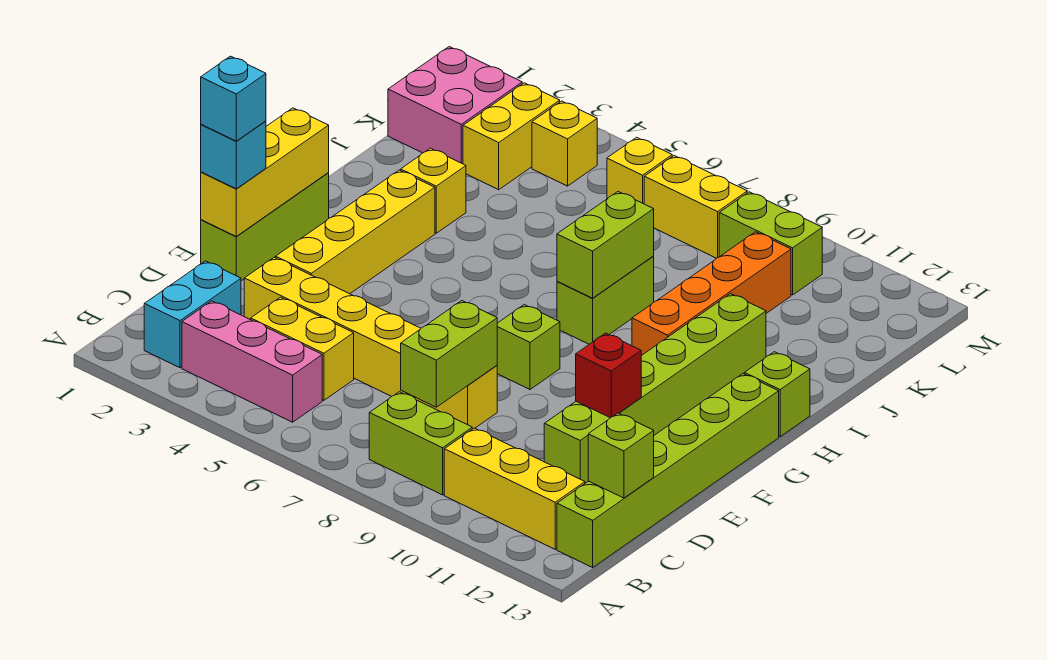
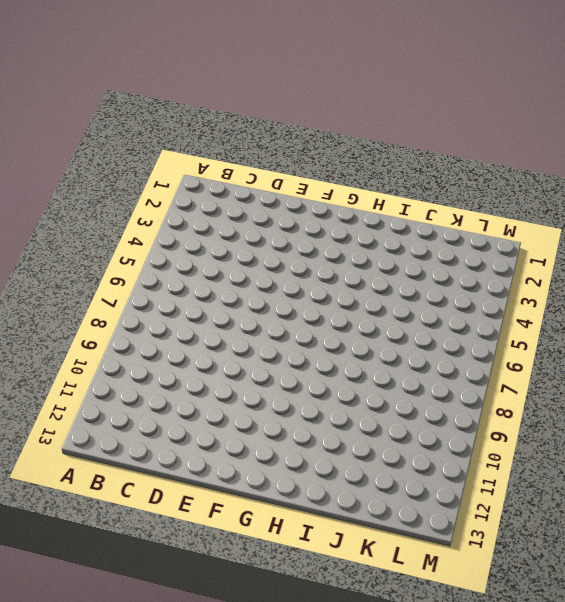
none -> cyan brick B2:C2 level 1
none -> pink brick B3:B5 level 1
none -> lime brick B8:B9 level 1

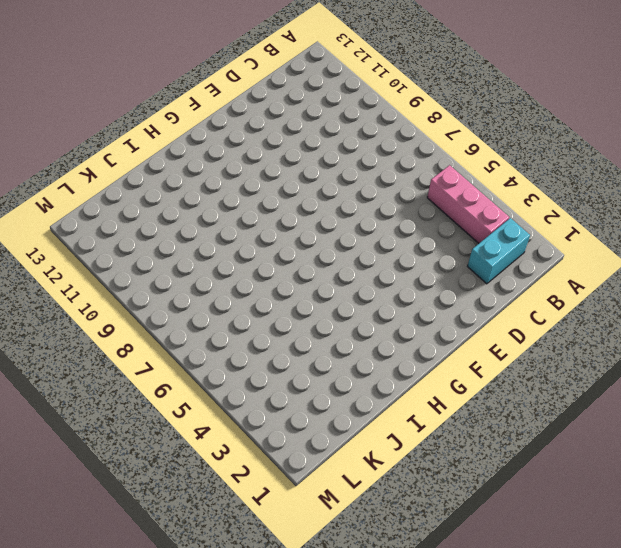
none -> lime brick B8:B9 level 1
none -> yellow brick B10:B12 level 1
none -> lime brick B13:G13 level 1

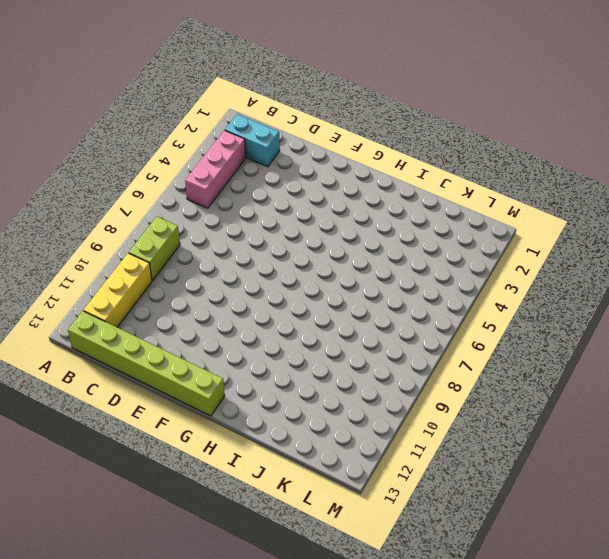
none -> yellow brick C4:C5 level 1
none -> yellow brick D3:D8 level 1
none -> lime brick D11:I11 level 1

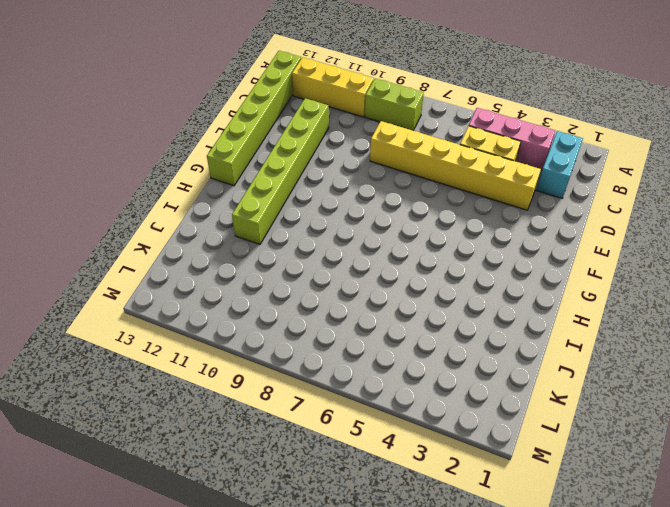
none -> lime brick E1:G1 level 1
none -> yellow brick E3:H3 level 1
none -> lime brick F8 level 1

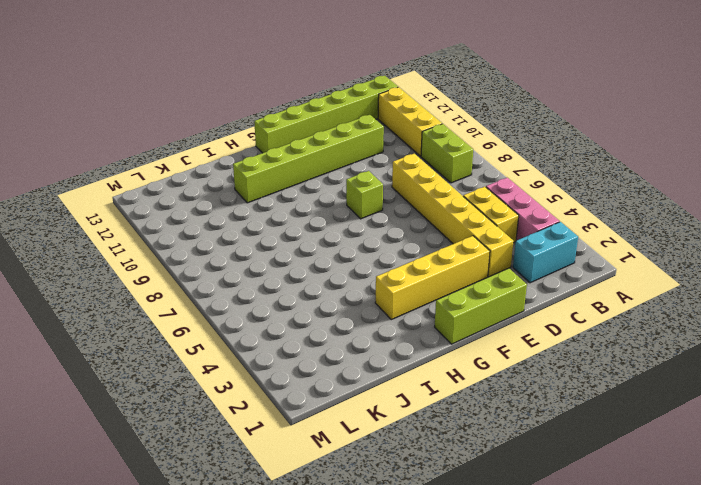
none -> lime brick H8:I8 level 1
none -> orange brick H10:K10 level 1
none -> lime brick H13 level 1

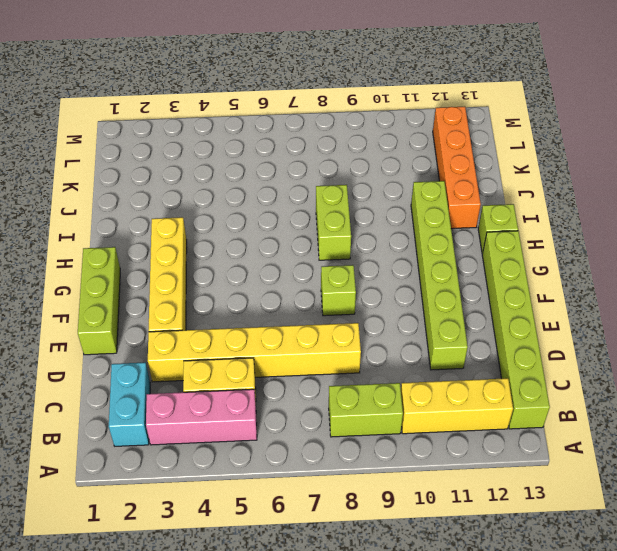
orange brick I12:L12 level 1 -> orange brick H10:K10 level 1
none -> yellow brick I3 level 1
none -> pink brick K1:L2 level 1
none -> yellow brick K3:L3 level 1

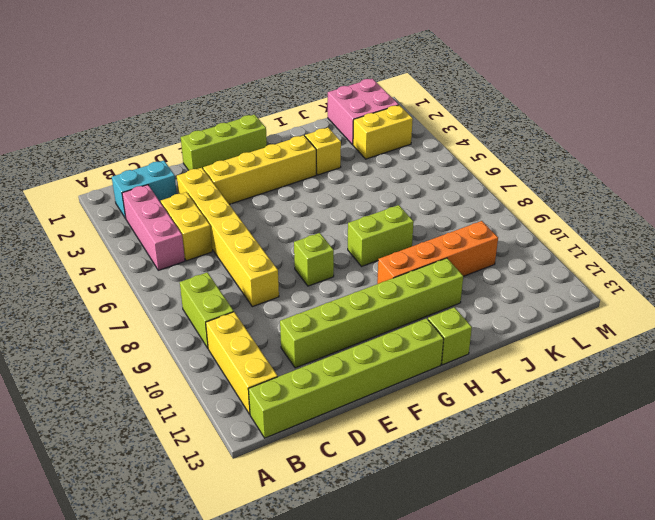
none -> yellow brick L4 level 1
none -> yellow brick L6 level 1
none -> yellow brick L7:L8 level 1

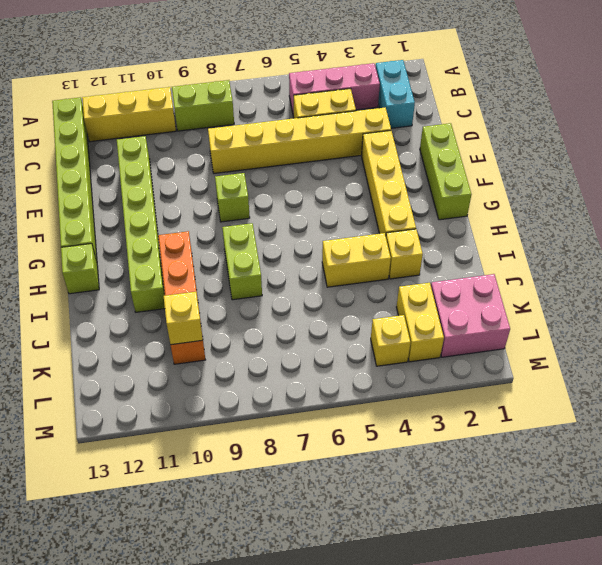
yellow brick I4:I5 level 1 -> yellow brick L7:L8 level 1
yellow brick K10 level 2 -> yellow brick L6 level 1
none -> lime brick L9:L10 level 1
none -> lime brick C8:D8 level 2
none -> lime brick C13 level 2

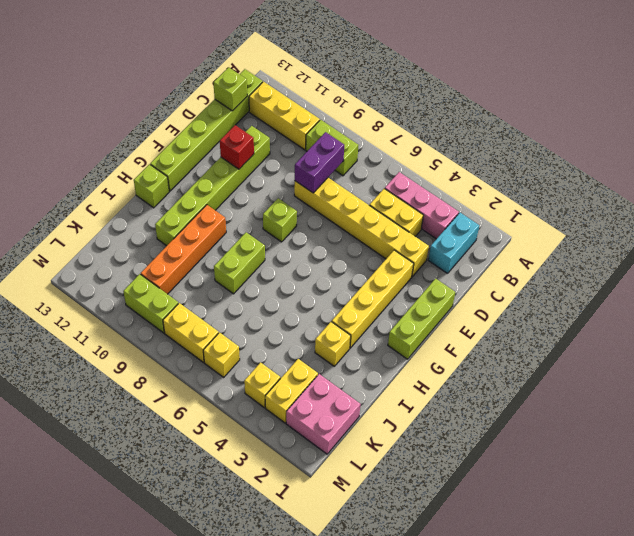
purple brick C8:D8 level 2 -> lime brick C8:D8 level 2
none -> yellow brick E1:G1 level 2
none -> lime brick H8:I8 level 2
none -> cyan brick E1 level 3

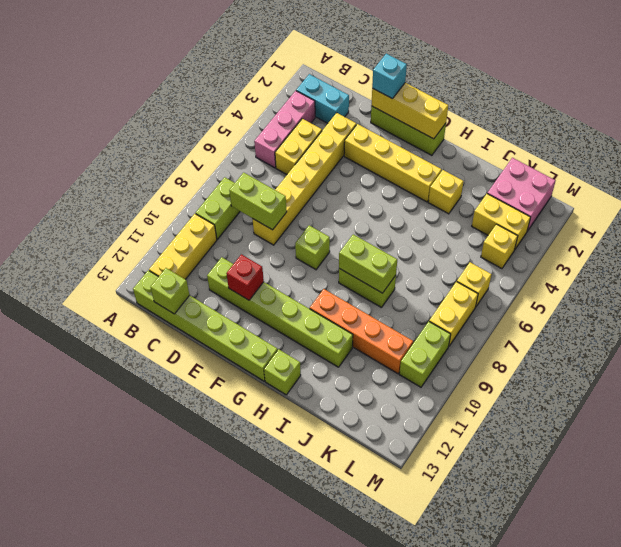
none -> cyan brick E1 level 4

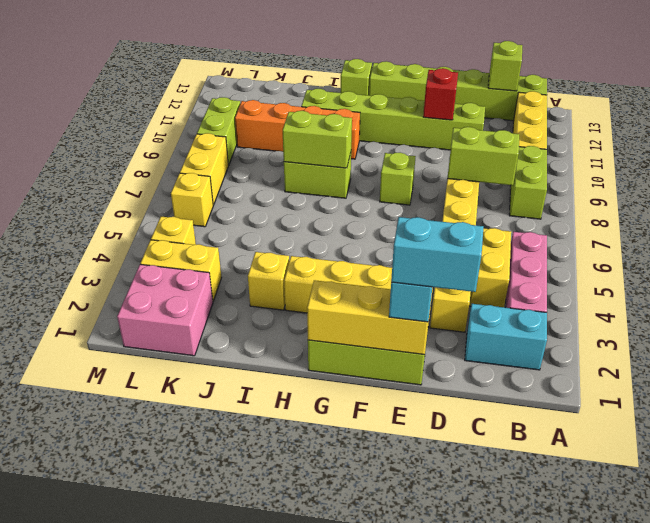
cyan brick D1:E1 level 4 -> cyan brick E1 level 4

